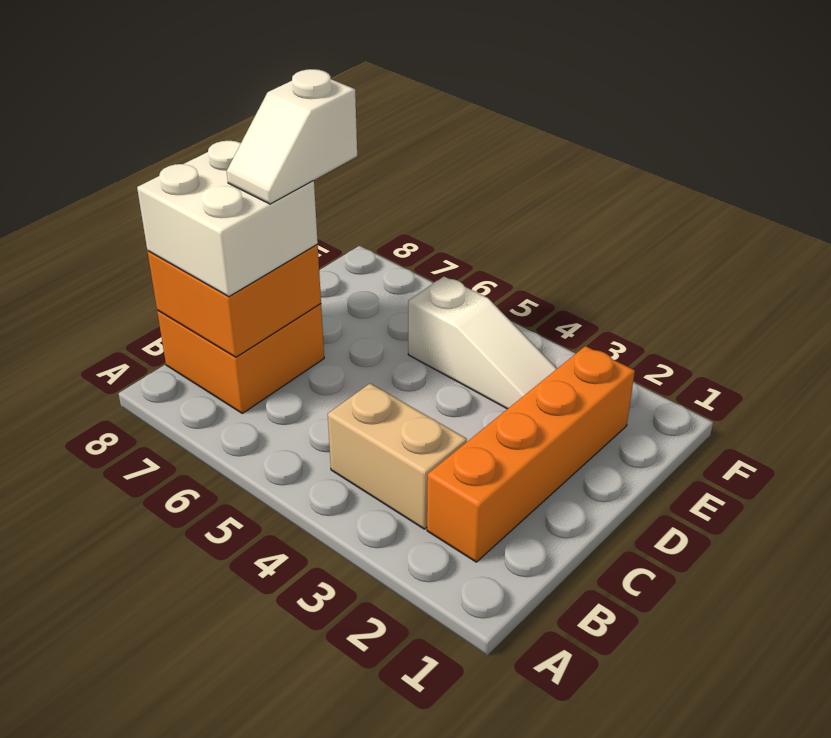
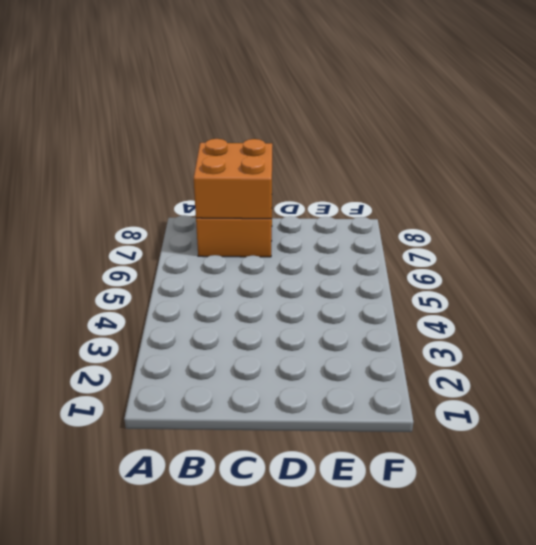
none -> orange brick B2:E2 level 1
none -> tan brick B3:B4 level 1

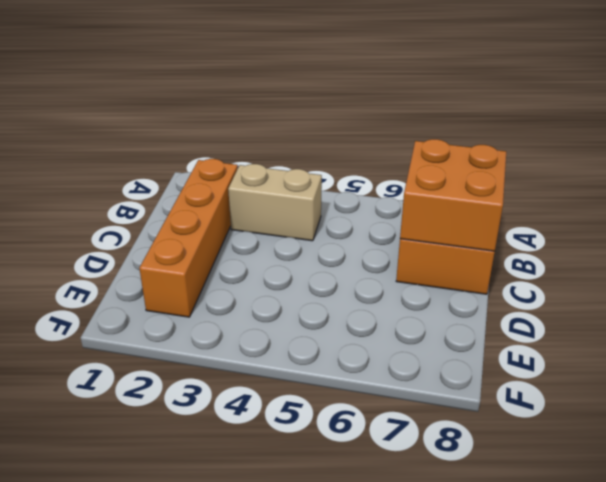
none -> white slope E3:E5 level 1 top 5
none -> white brick B7:C8 level 3

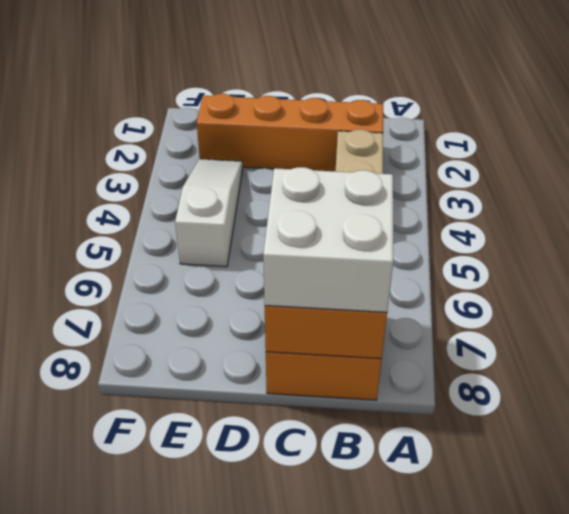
none -> white slope C7:D7 level 4 top D

